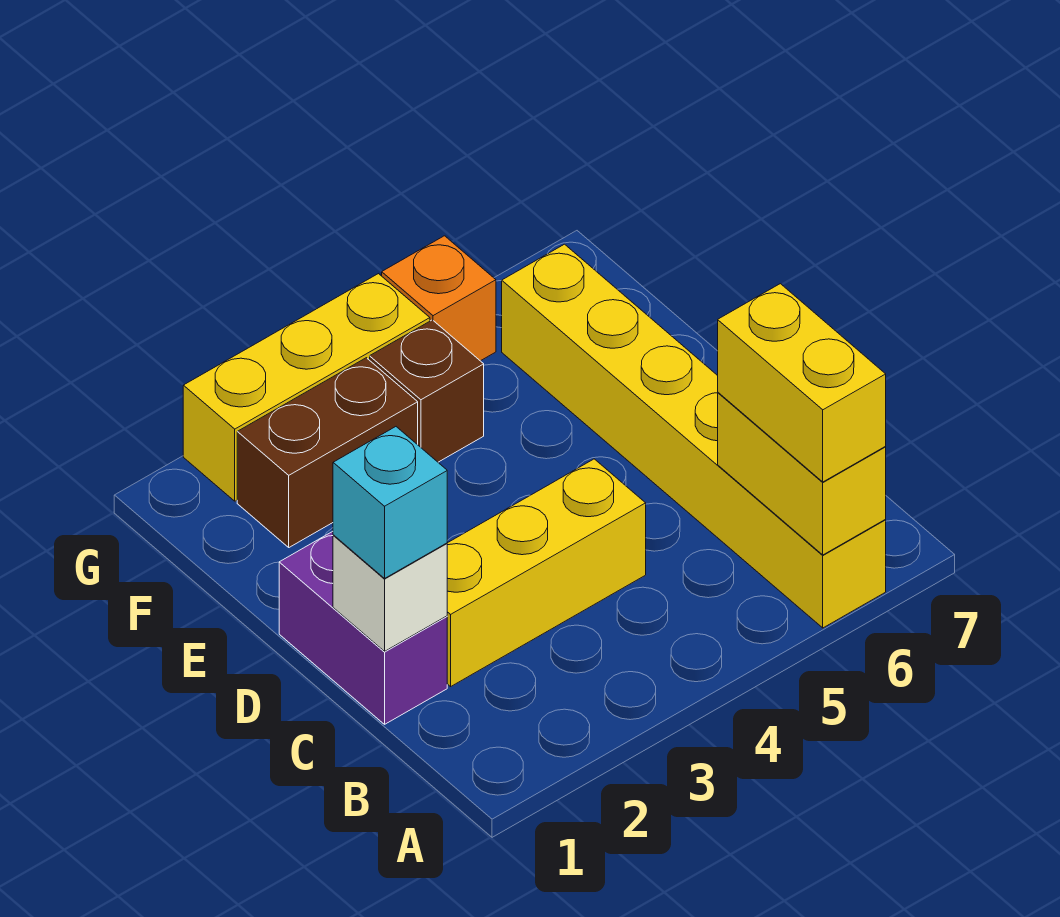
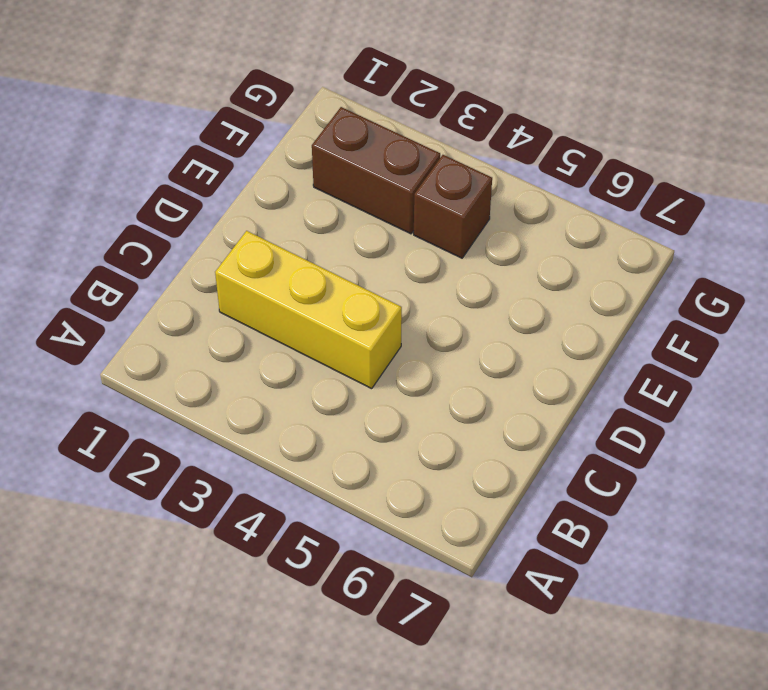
none -> yellow brick A6:F6 level 1
none -> purple brick C1:D1 level 1

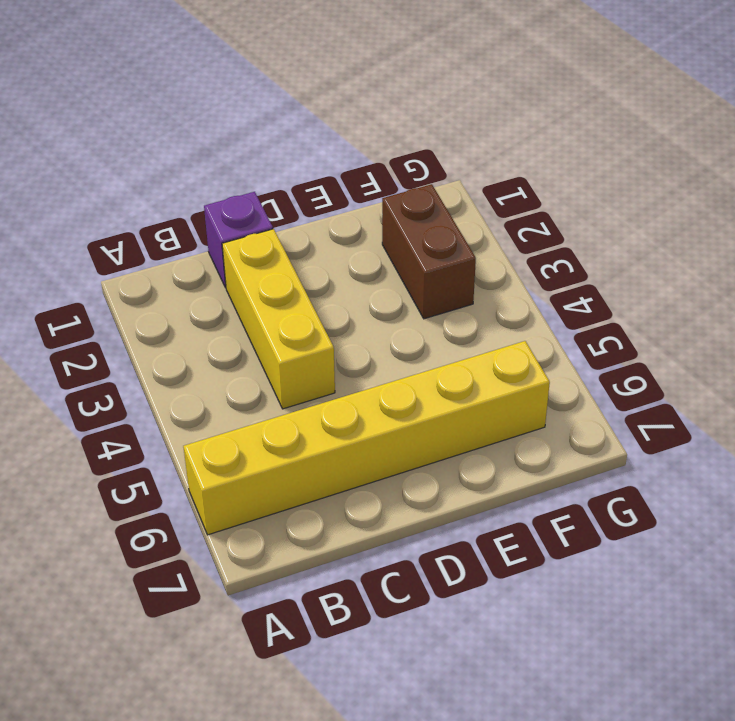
purple brick C1 level 1 -> purple brick C1:D1 level 1
none -> brown brick F4 level 1
none -> yellow brick G2:G4 level 1

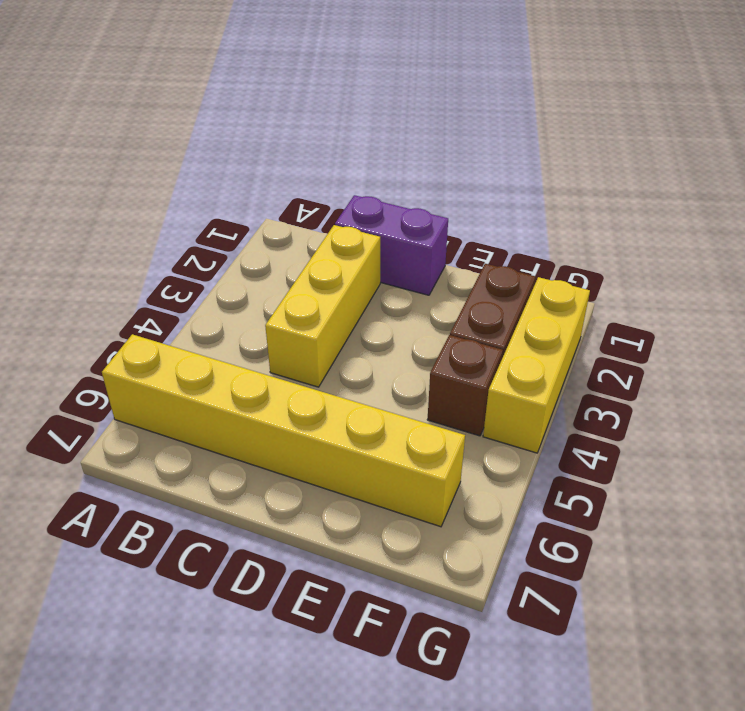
none -> orange brick G5 level 1
none -> yellow brick A6:B6 level 2

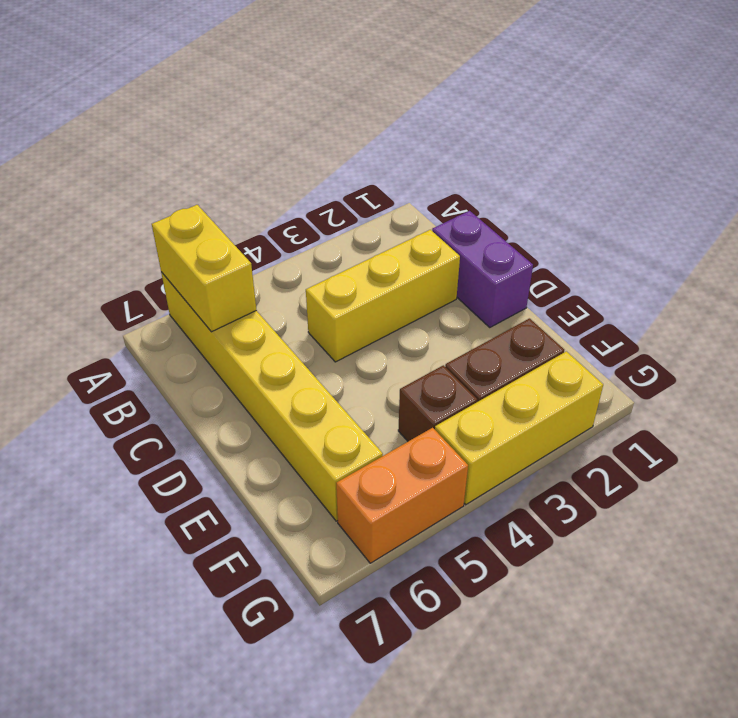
orange brick G5:G6 level 1 -> orange brick G5 level 1
none -> white brick C1 level 2
none -> yellow brick A6:B6 level 3

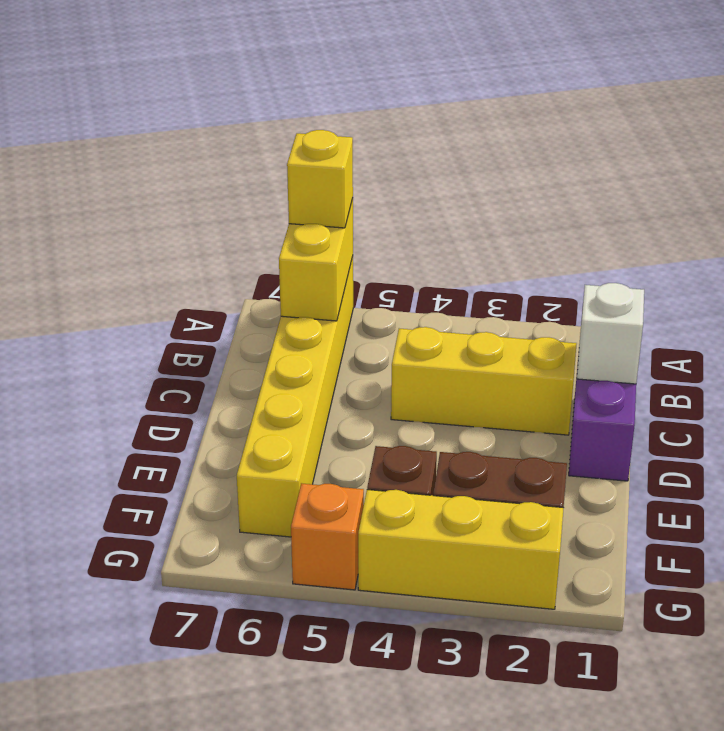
yellow brick A6 level 3 -> yellow brick A6:B6 level 3
none -> cyan brick C1 level 3

